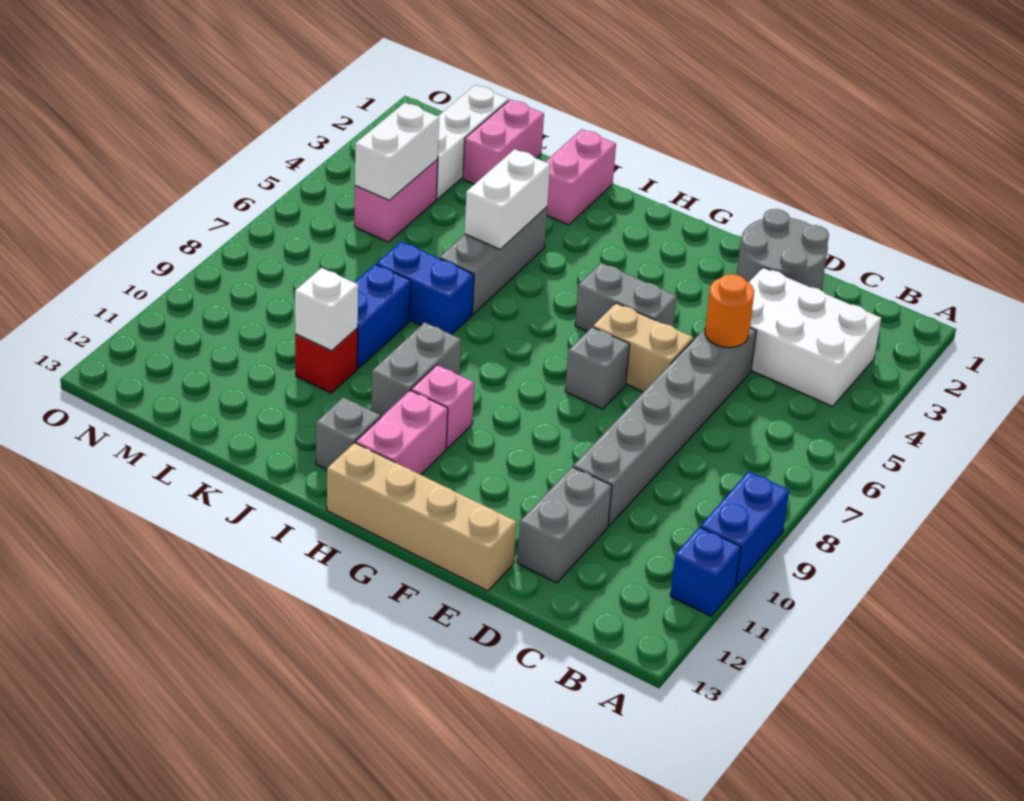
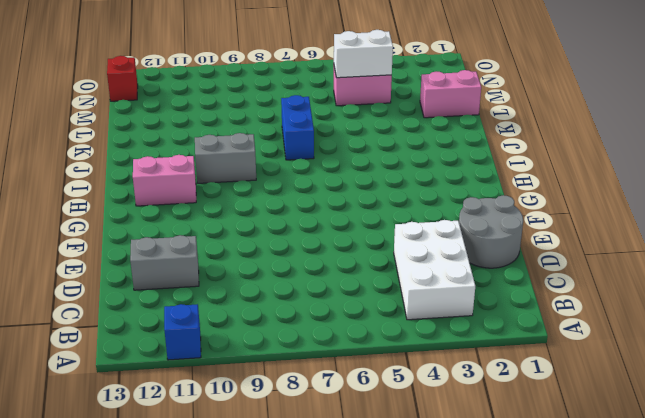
red brick N13 level 1 -> red brick K10 level 1
none -> blue brick A9:A10 level 1
none -> grey brick D5:D10 level 1
none -> tan brick E6:F6 level 1

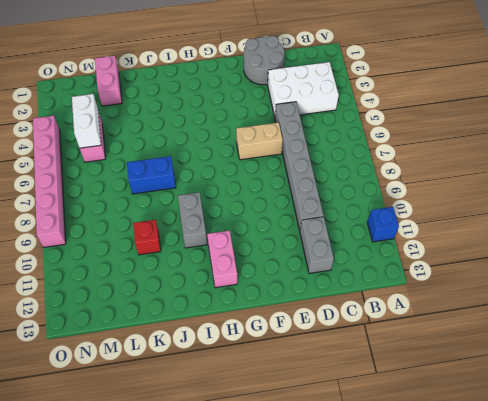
pink brick O4:O9 level 1 -> none
none -> blue brick A9:A10 level 1
none -> tan brick E13:H13 level 1
none -> grey brick F5:G5 level 1

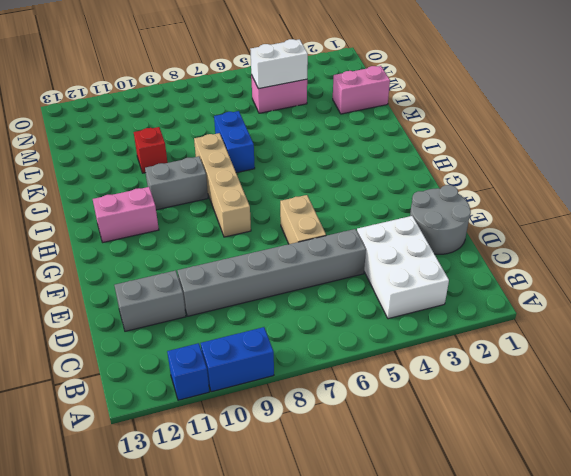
tan brick G8:J8 level 1 -> tan brick E13:H13 level 1
none -> grey brick F5:G5 level 1
none -> grey brick F7 level 1
none -> pink brick H10 level 1

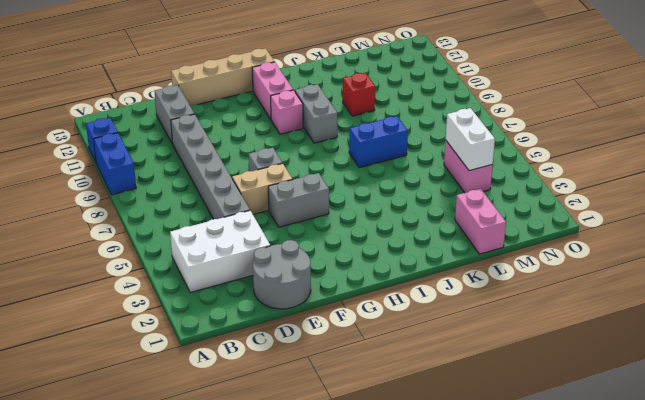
none -> grey brick I12 level 1
none -> pink brick J1:J2 level 1
none -> grey brick J4:J6 level 1

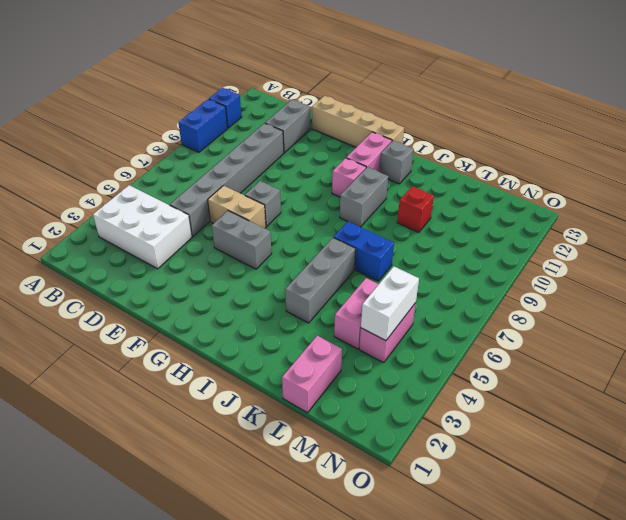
pink brick L4:L5 level 1 -> pink brick J1:J2 level 1
none -> grey round brick D1:E2 level 1
none -> blue brick K8:K9 level 1
none -> white brick M1:M3 level 1

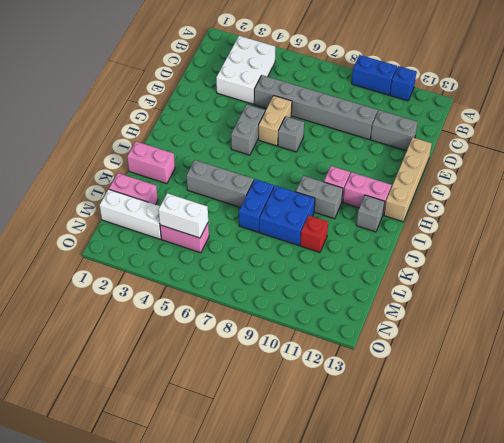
blue brick J8:K9 level 1 -> blue brick K8:K9 level 1
none -> grey round brick D1:E2 level 1
none -> orange round brick D5 level 2
none -> white brick J4:J5 level 2

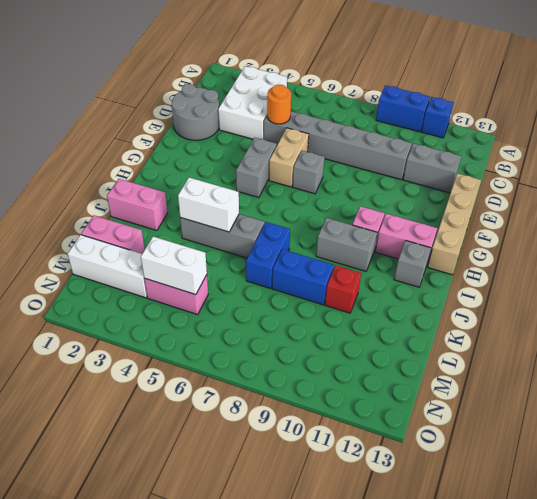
none -> white brick K10 level 2

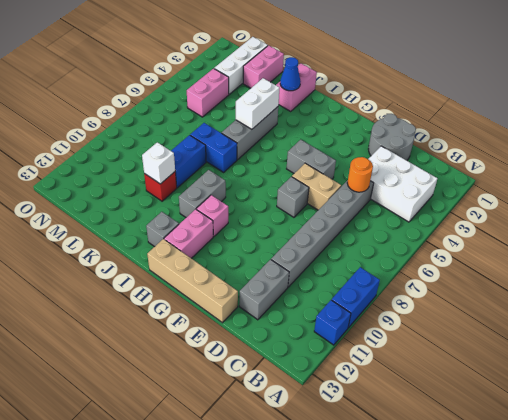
blue cone J2 level 2 -> none
none -> white brick M4:M5 level 2

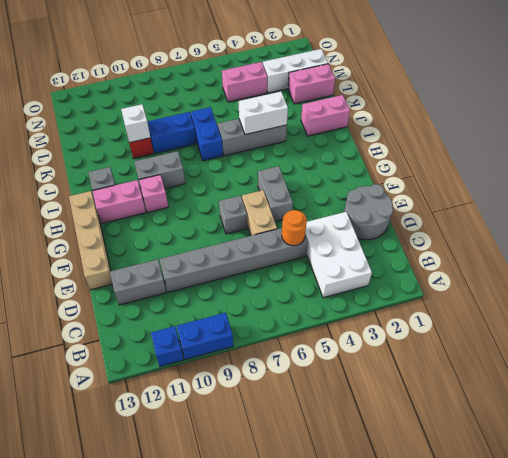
none -> white brick M4:M5 level 2

